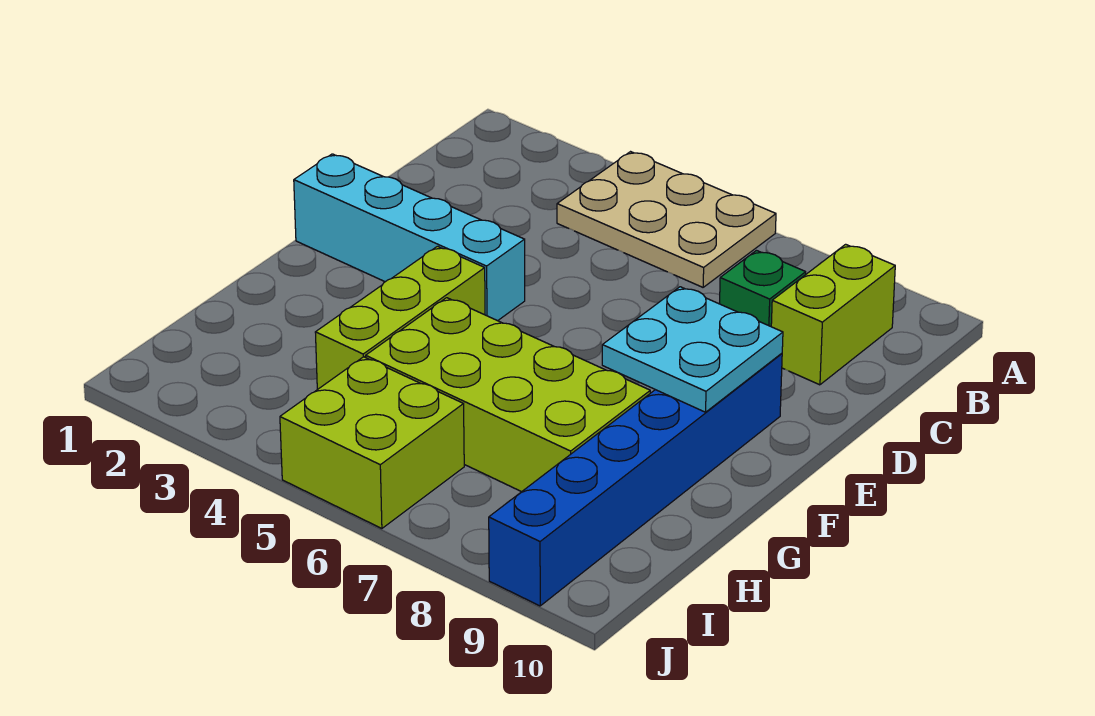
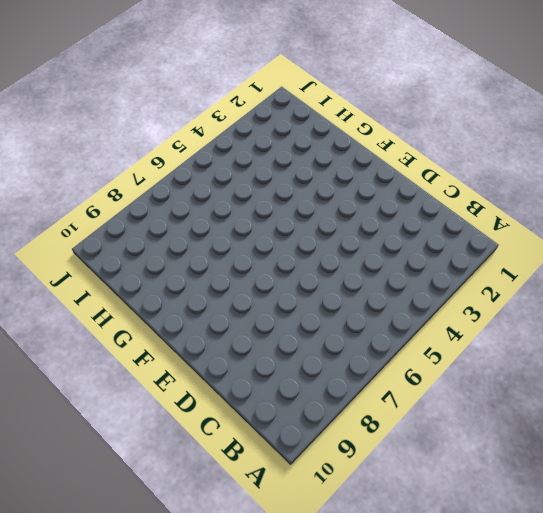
none -> tan plate A4:B6 level 1
none -> lime brick B9:C9 level 1

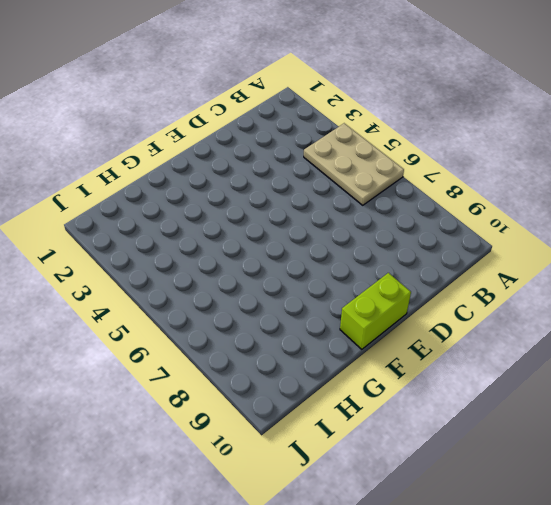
lime brick E10:F10 level 1 -> lime brick B9:C9 level 1
none -> green brick C8 level 1
none -> cyan brick E1:E4 level 1

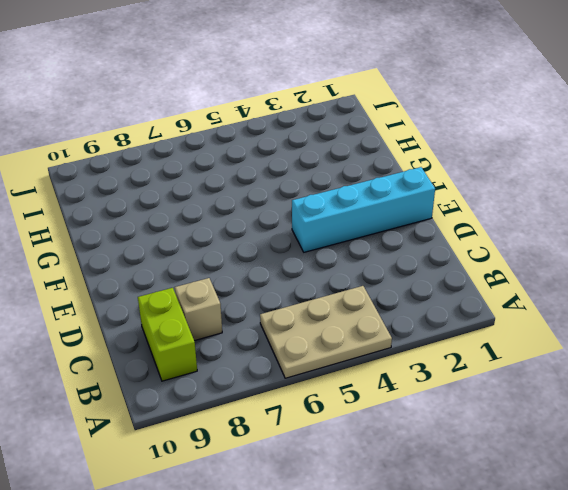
tan brick C8 level 1 -> green brick C8 level 1
none -> blue brick E9:J9 level 1
none -> lime brick F4:H4 level 1

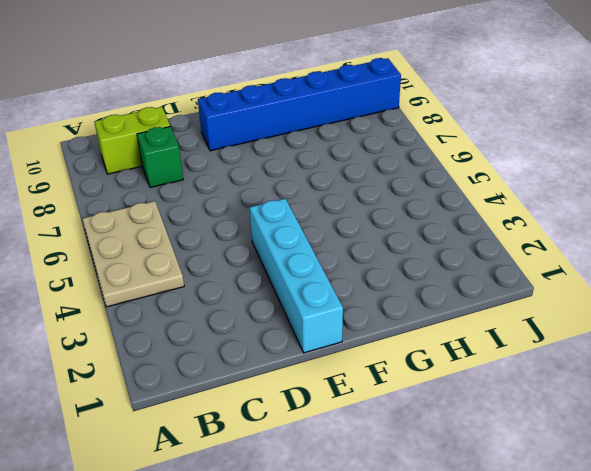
none -> lime brick F4:H4 level 1
none -> lime brick G5:H8 level 1

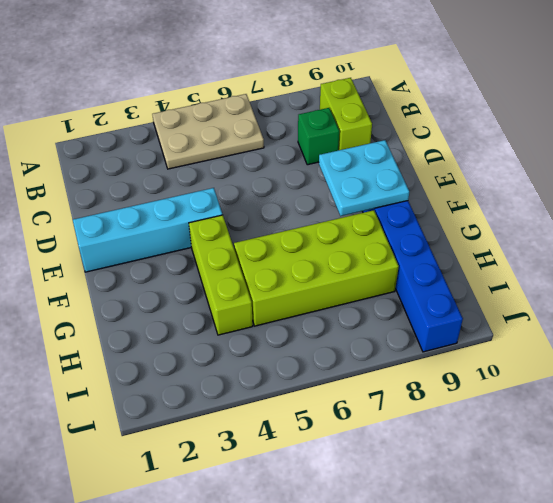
none -> lime brick I5:J6 level 1

